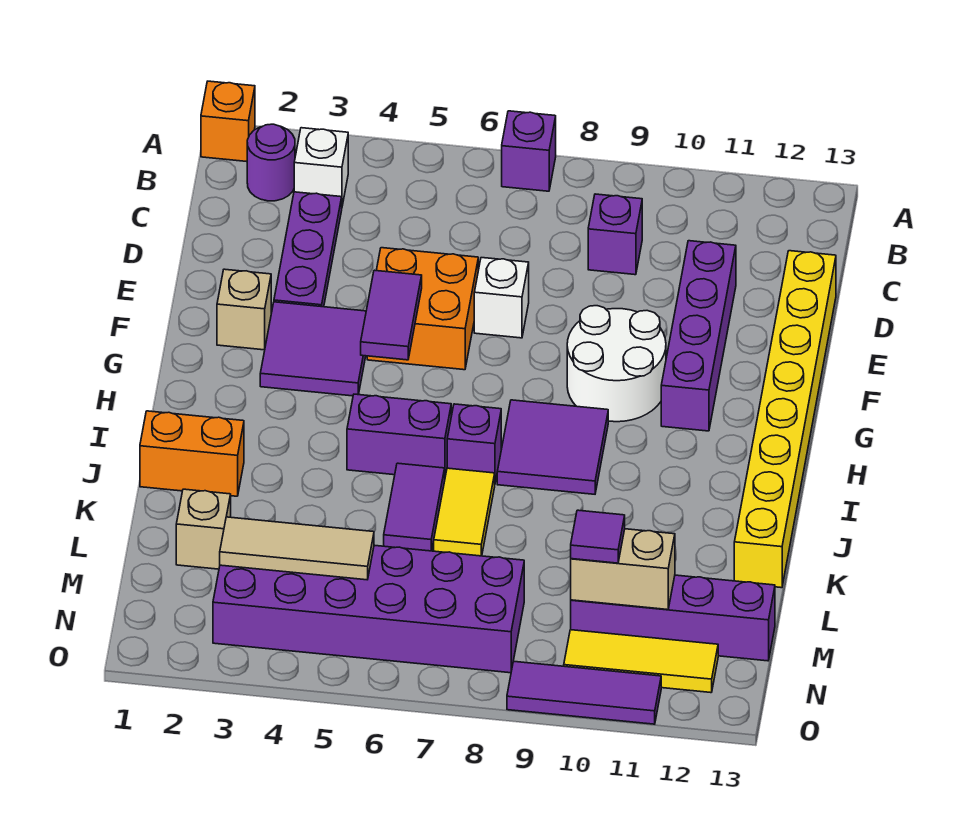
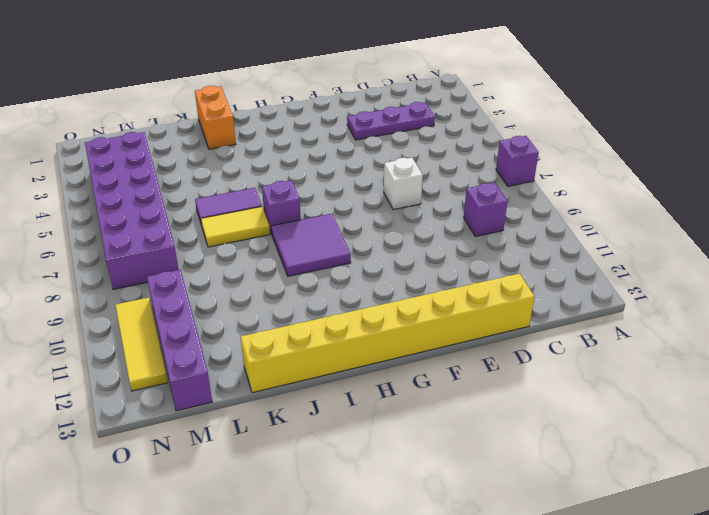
none -> orange brick A1 level 1
none -> purple round brick B2 level 1
none -> white brick B3 level 1

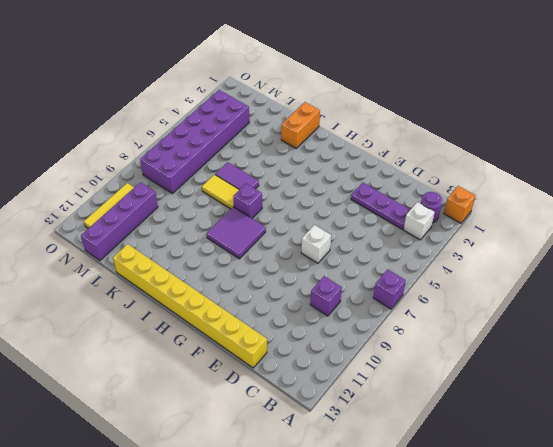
none -> purple brick D11:G11 level 1
none -> orange brick E5:F6 level 1
none -> tan brick F2 level 1

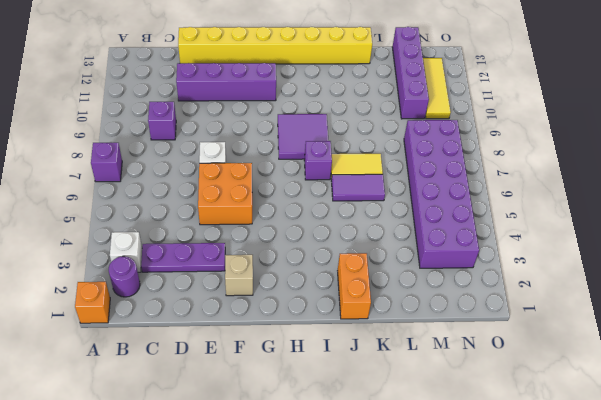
none -> purple tile F3:G4 level 1
none -> white round brick F9:G10 level 1
none -> purple brick I5:I6 level 1

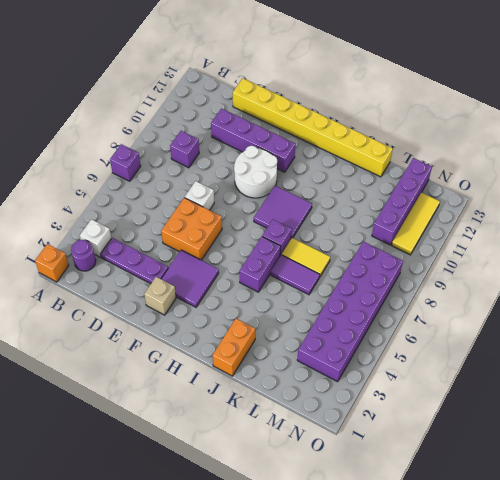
none -> tan brick L2 level 1
none -> purple tile O9:O11 level 1
none -> purple tile F5:G5 level 2

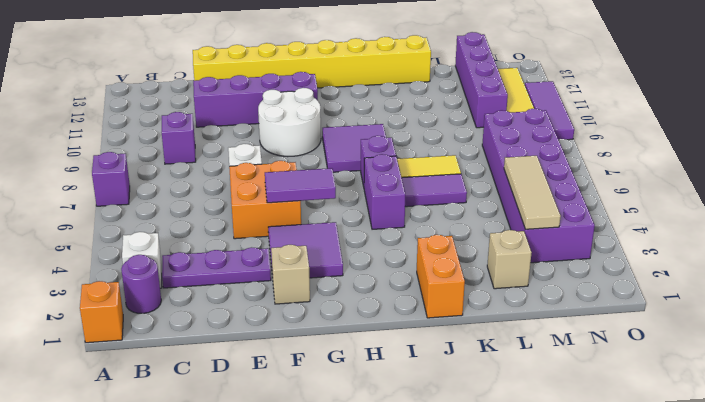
none -> tan brick M10:M11 level 2
none -> purple tile M10 level 3

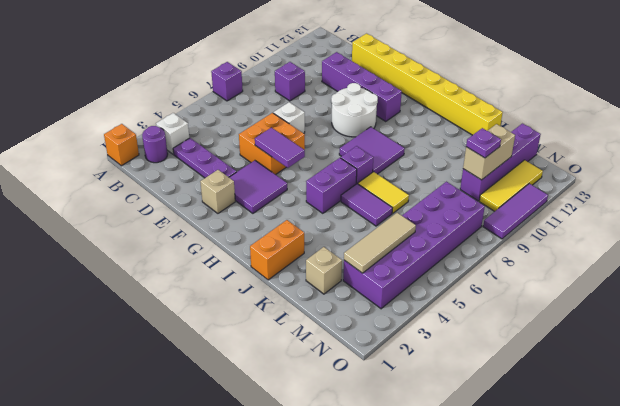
purple plate M10 level 3 -> purple tile M10 level 3

